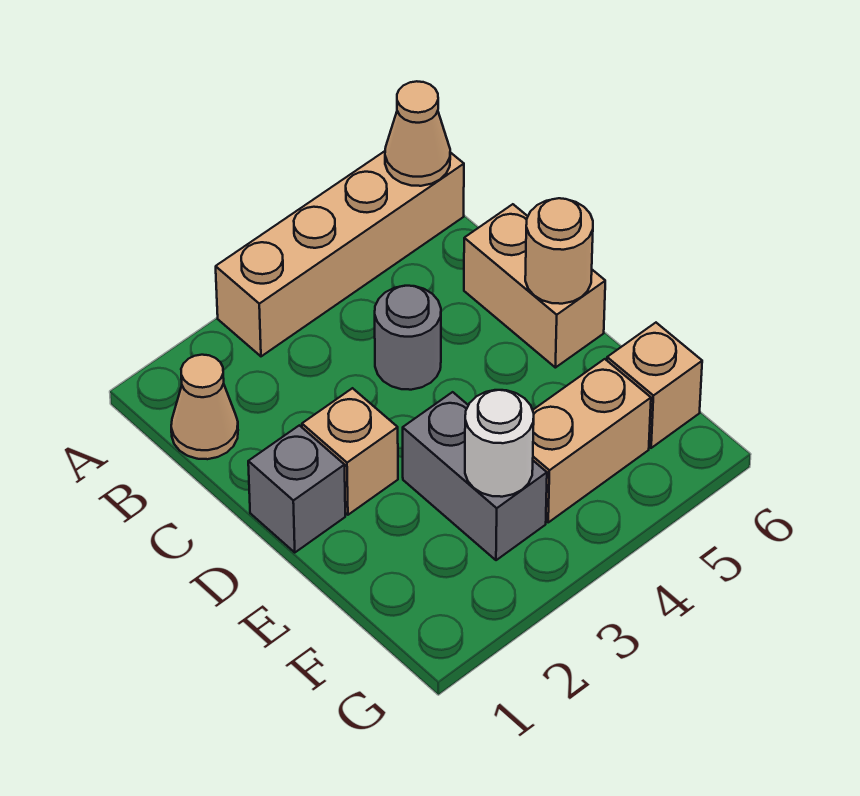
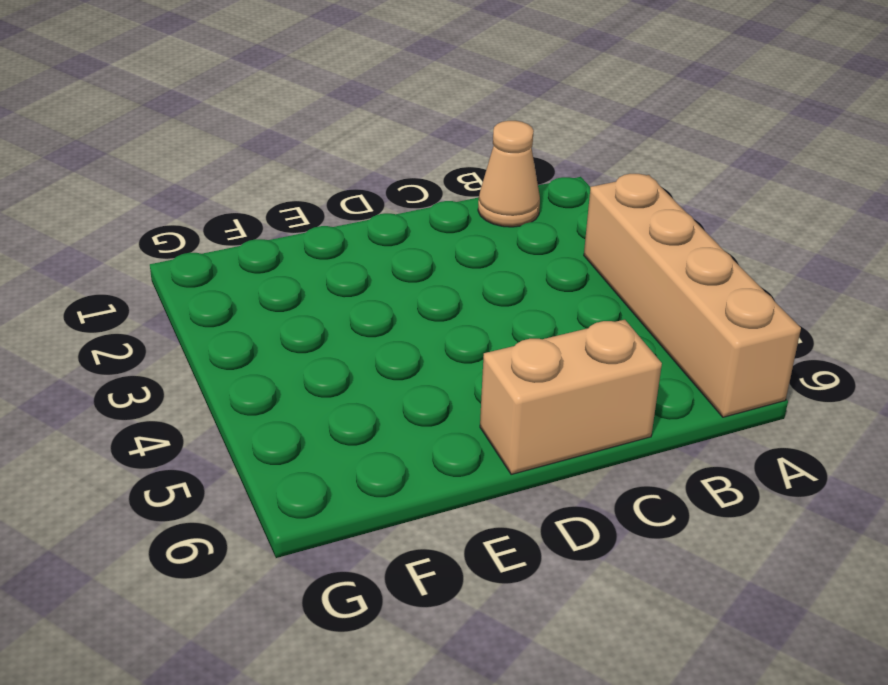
none -> grey round brick C4 level 1
none -> grey brick D1 level 1
none -> tan brick D2 level 1

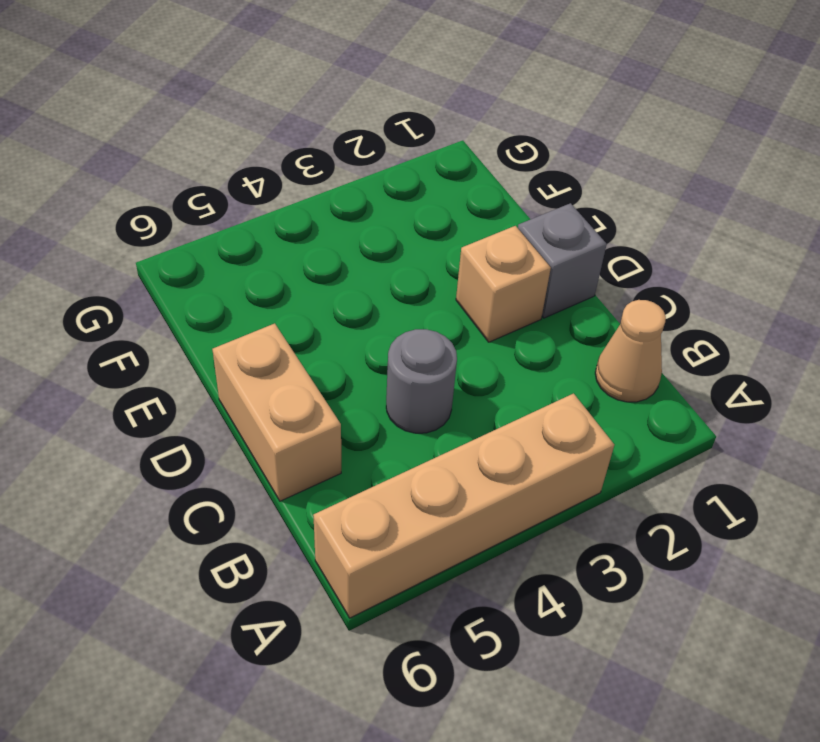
none -> grey brick E3:F3 level 1
none -> tan brick F4:F5 level 1
none -> tan brick F6 level 1

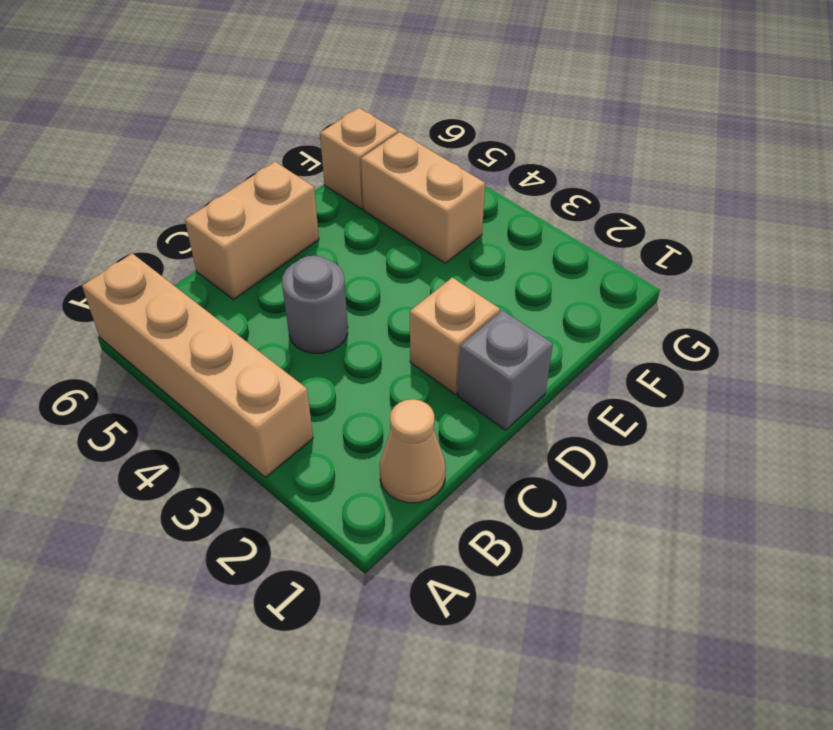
none -> grey brick E3:F3 level 1
none -> tan cone A6 level 2
none -> tan round brick D6 level 2

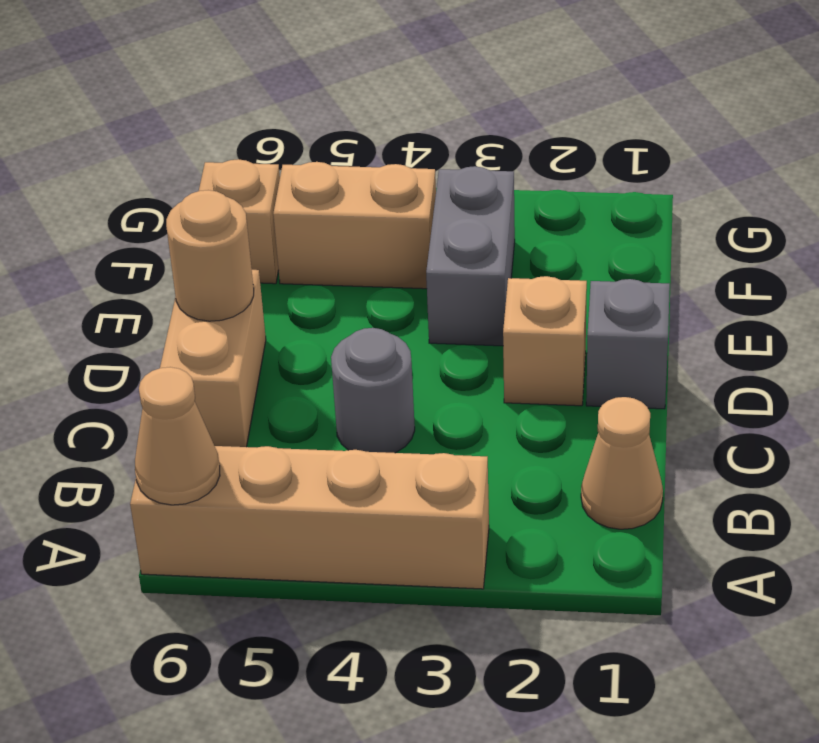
none -> white round brick F3 level 2

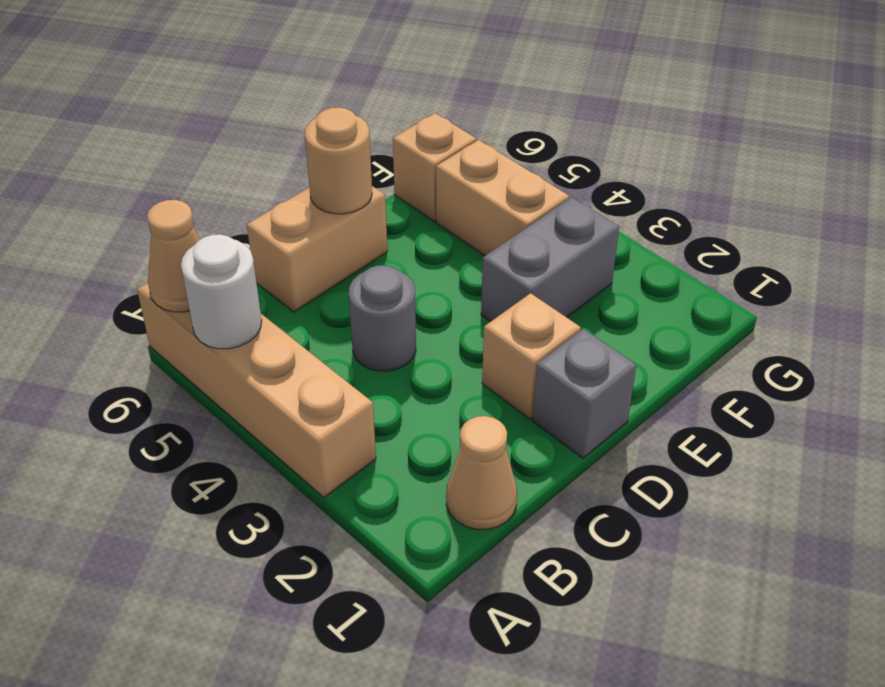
white round brick A5 level 2 -> white round brick F3 level 2

